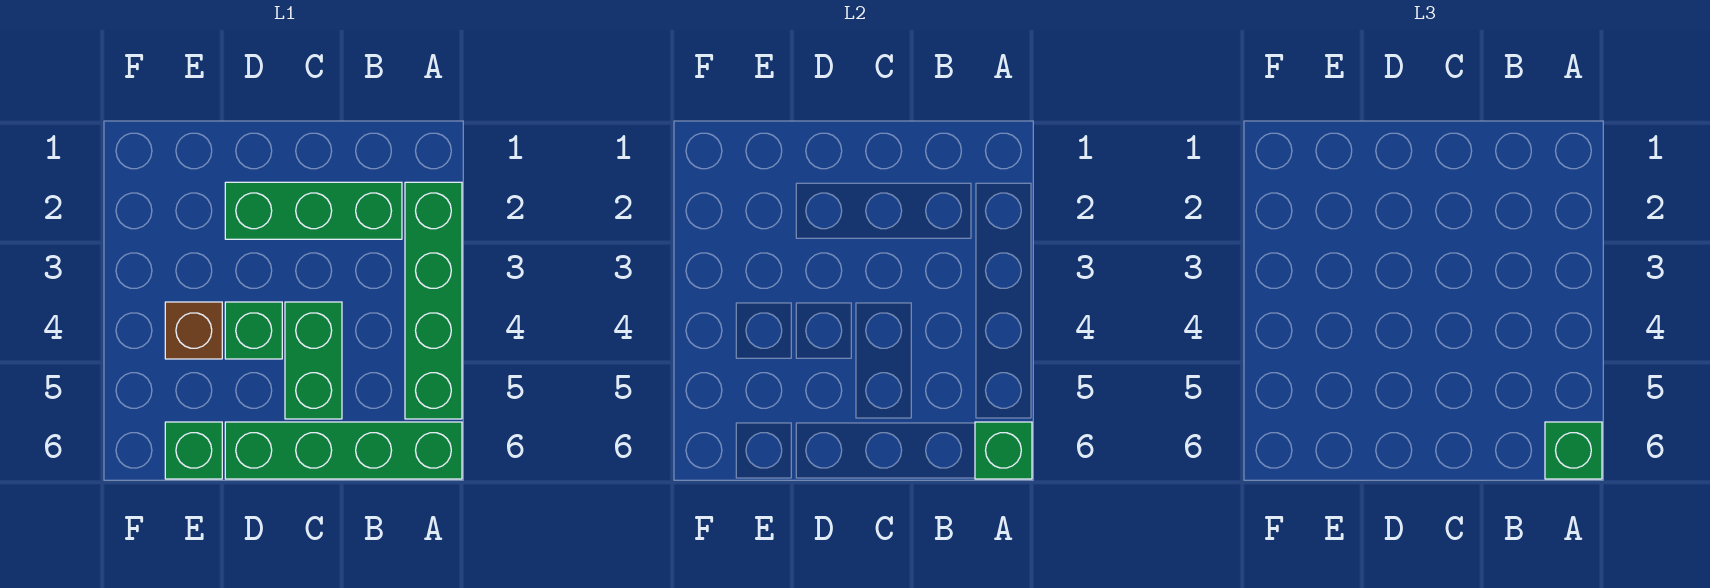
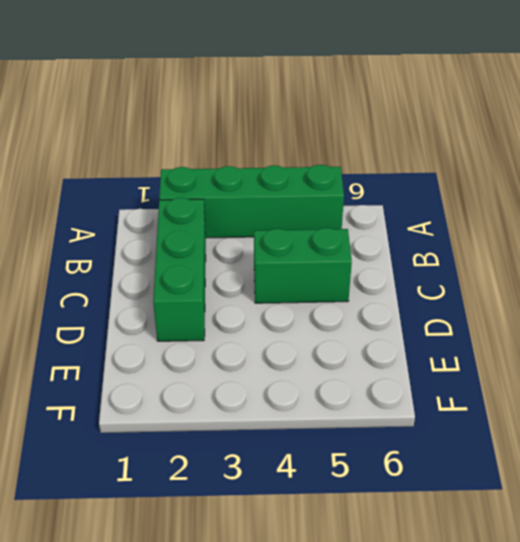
none -> green brick A6:D6 level 1
none -> green brick D4 level 1

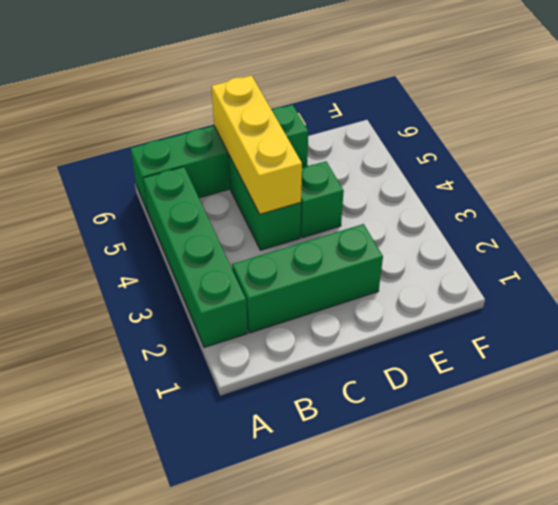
yellow brick C4:C6 level 2 -> none
none -> brown brick E4 level 1
none -> green brick E6 level 1

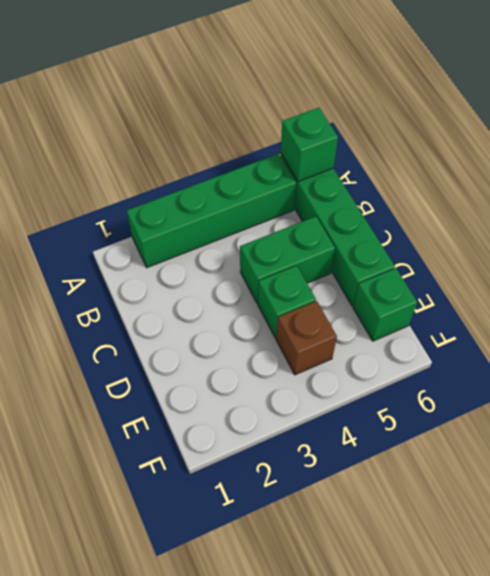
none -> green brick B2:D2 level 1
none -> green brick A6 level 3

